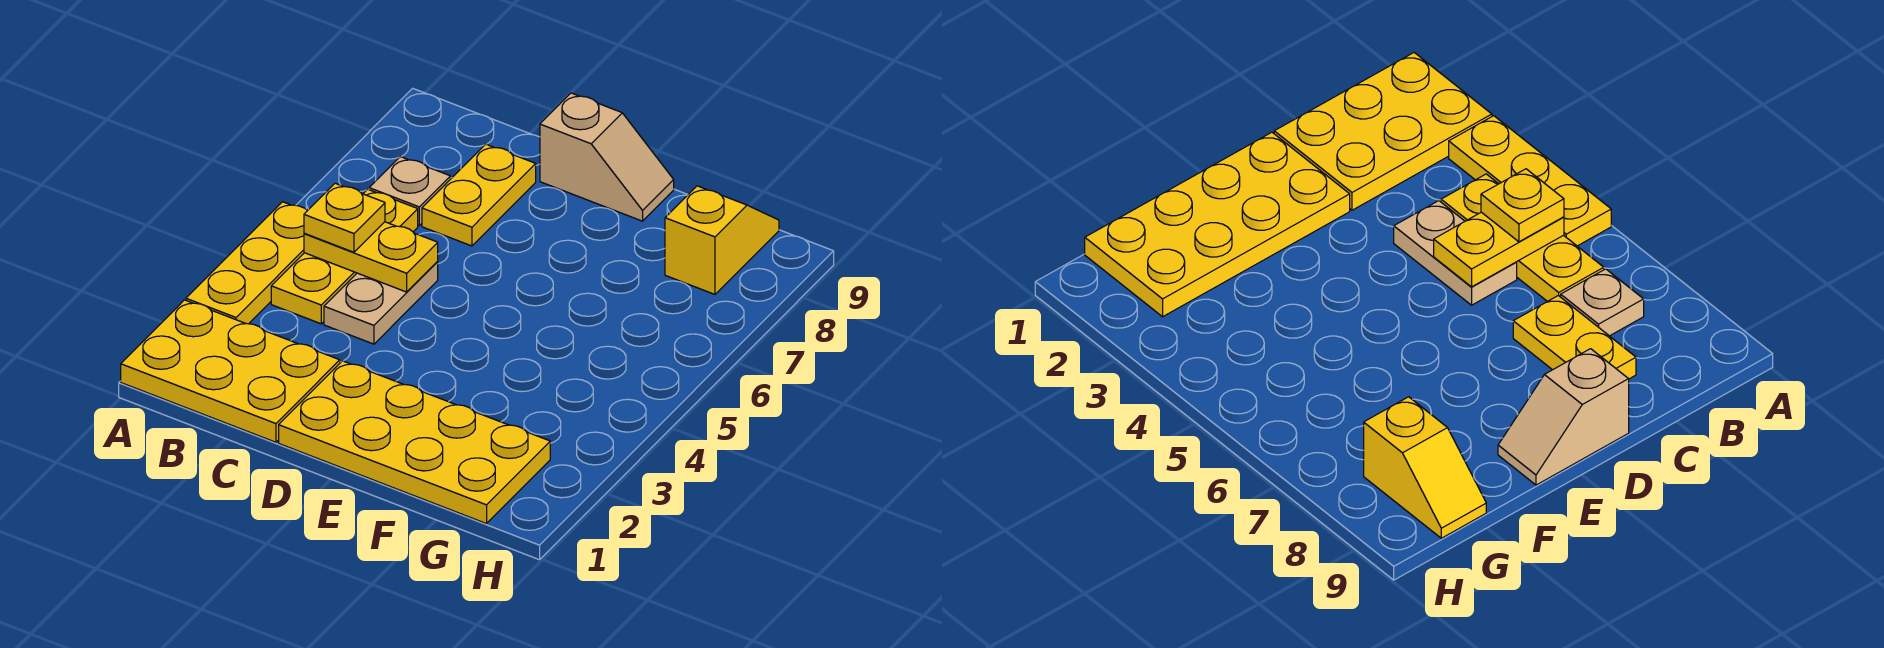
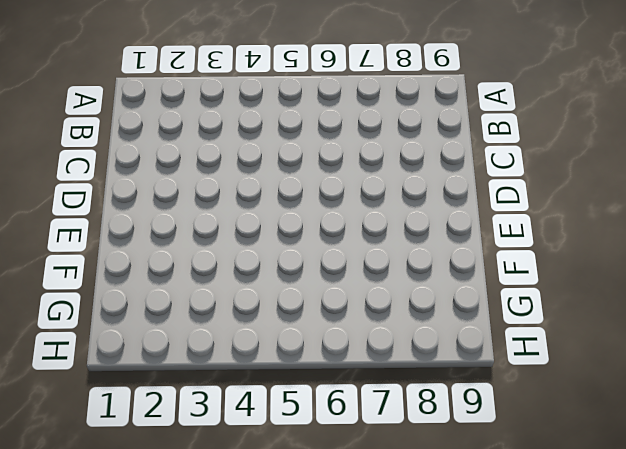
none -> yellow plate A1:C2 level 1
none -> yellow plate A3:A5 level 1

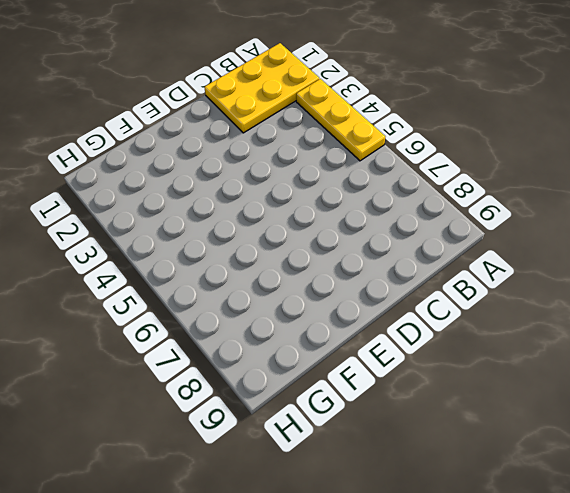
none -> yellow plate B4:B6 level 1
none -> tan plate B7 level 1

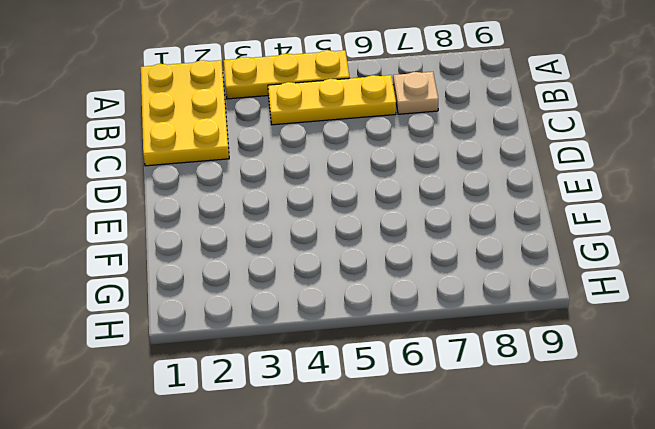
none -> tan plate C4:C5 level 1
none -> yellow plate C7:C8 level 1

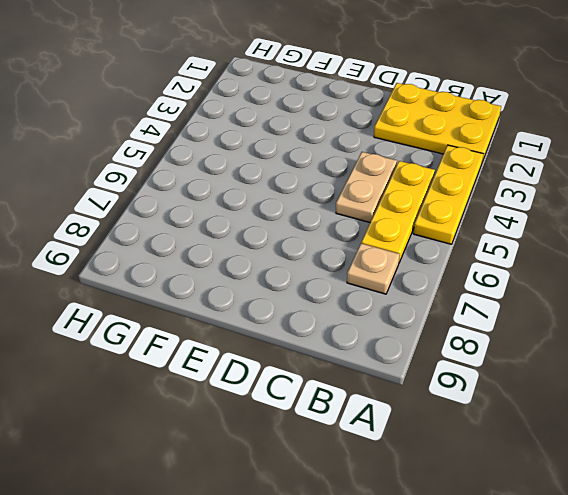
none -> yellow plate C7:C8 level 1
none -> yellow plate D1:G2 level 1

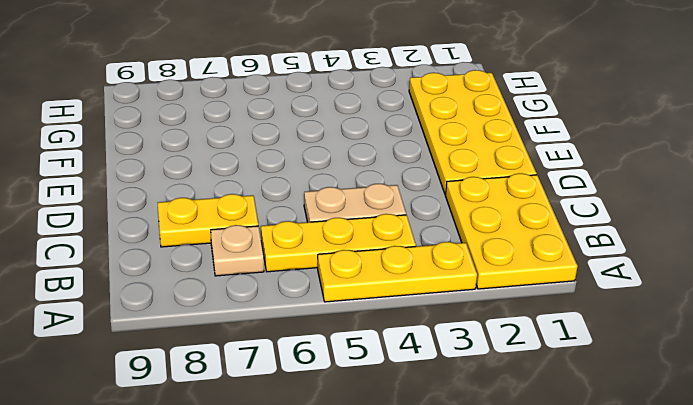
none -> tan slope D9:E9 level 1 top D
none -> yellow slope G8:G9 level 1 top 8

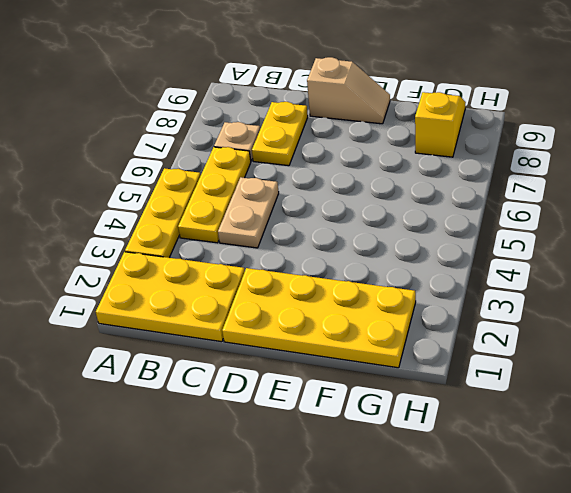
none -> yellow plate B5:C5 level 2
none -> yellow plate B5 level 3

